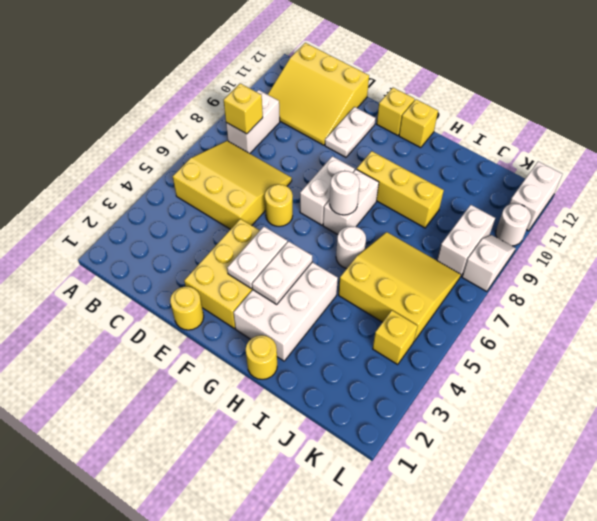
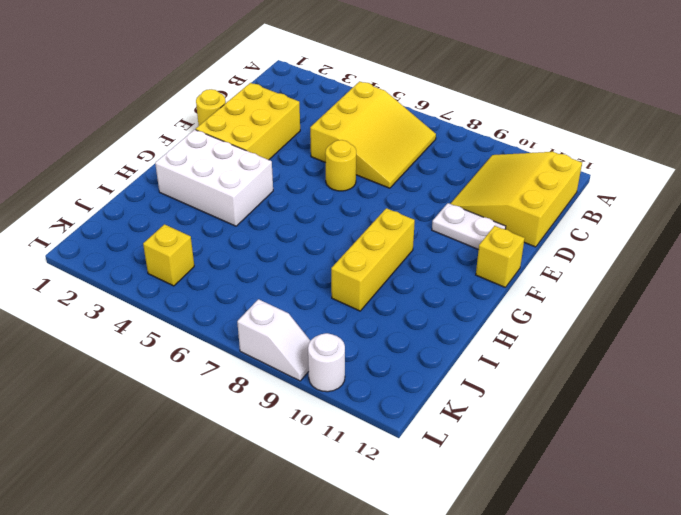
yellow brick D2:F3 level 1 -> yellow brick E2:F4 level 1
none -> white brick B8:B9 level 1
none -> white brick F7:F8 level 1
none -> white brick G7:G8 level 1

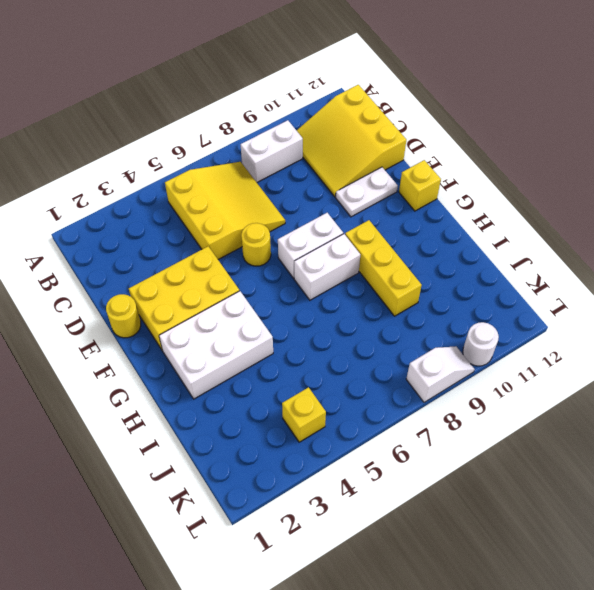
none -> yellow brick G12 level 1
none -> yellow round brick H1 level 1
none -> white round brick H6 level 1

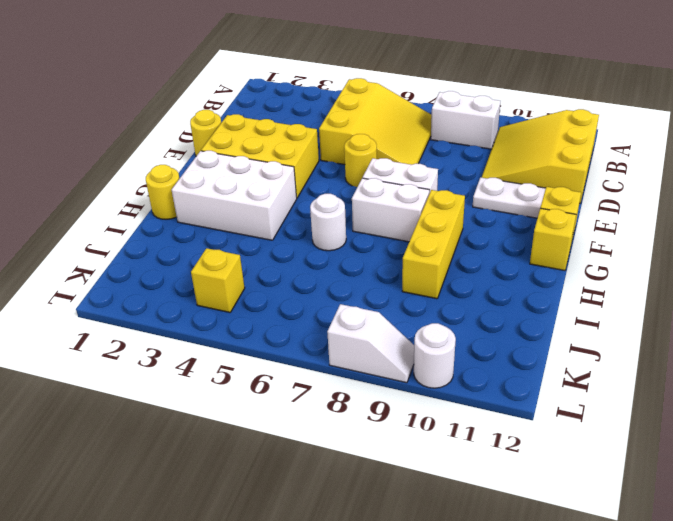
none -> yellow slope I5:K7 level 1 top 5
none -> white brick K8:K9 level 1
none -> white brick L11:L12 level 1

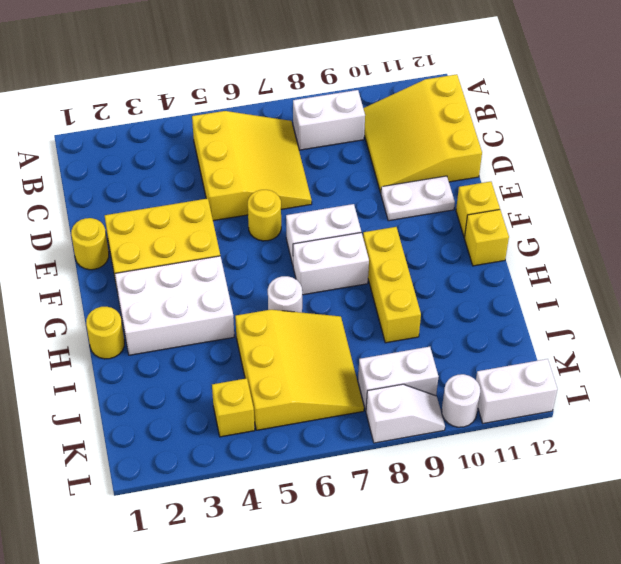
none -> yellow brick B8 level 2
none -> white plate F3:F4 level 2
none -> white plate G3:G4 level 2

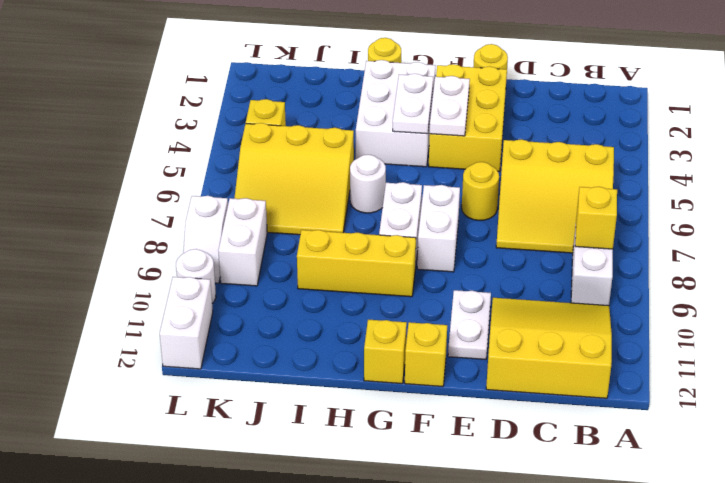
none -> white round brick G7 level 2

